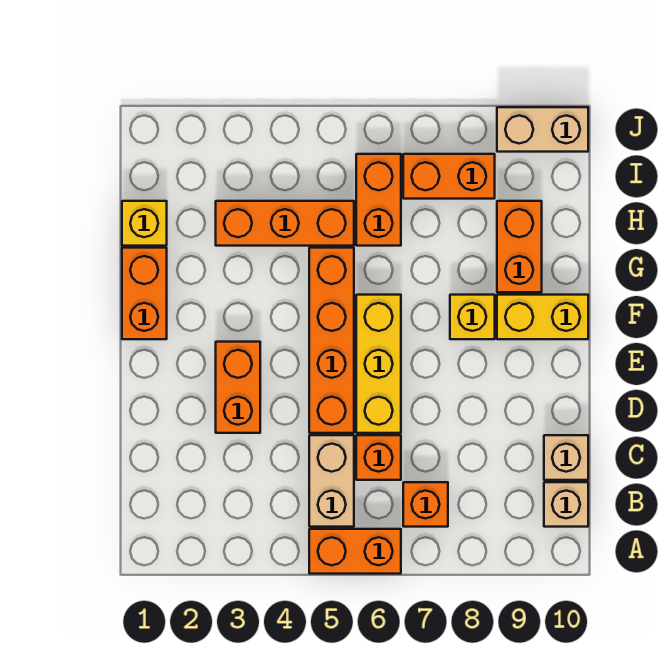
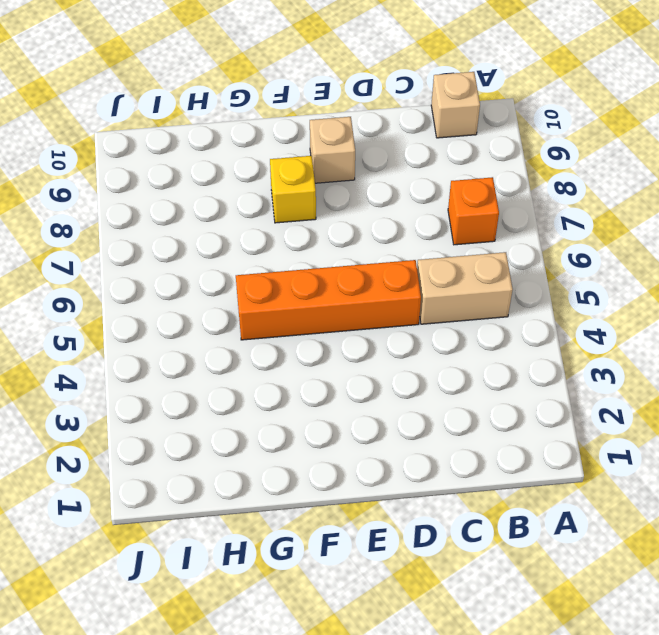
tan brick E9 level 1 -> tan brick C10 level 1
none -> orange brick A5:A6 level 1
none -> orange brick C6 level 1
none -> orange brick D3:E3 level 1

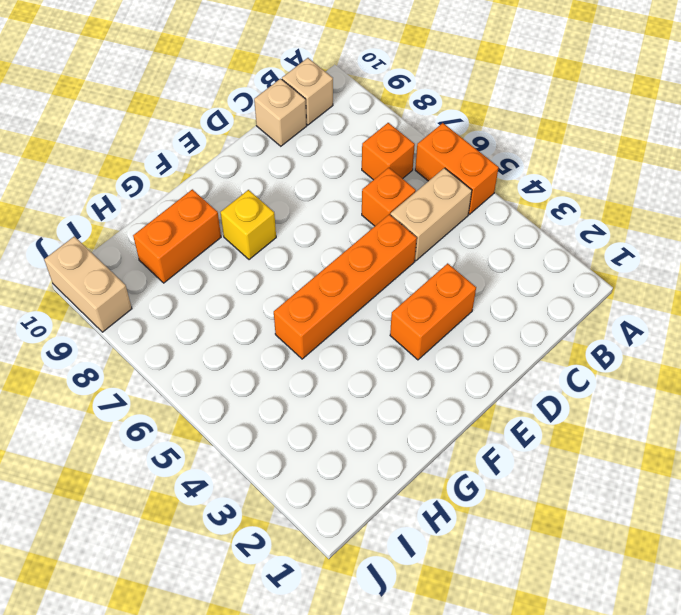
none -> yellow brick D6:F6 level 1
none -> orange brick F1:G1 level 1
none -> yellow brick F9:F10 level 1

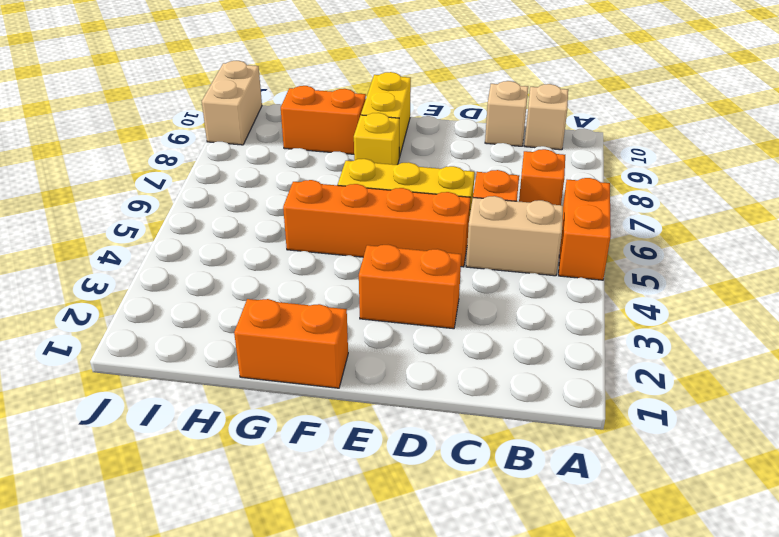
none -> yellow brick H1 level 1
none -> orange brick H3:H5 level 1
none -> orange brick H6:I6 level 1

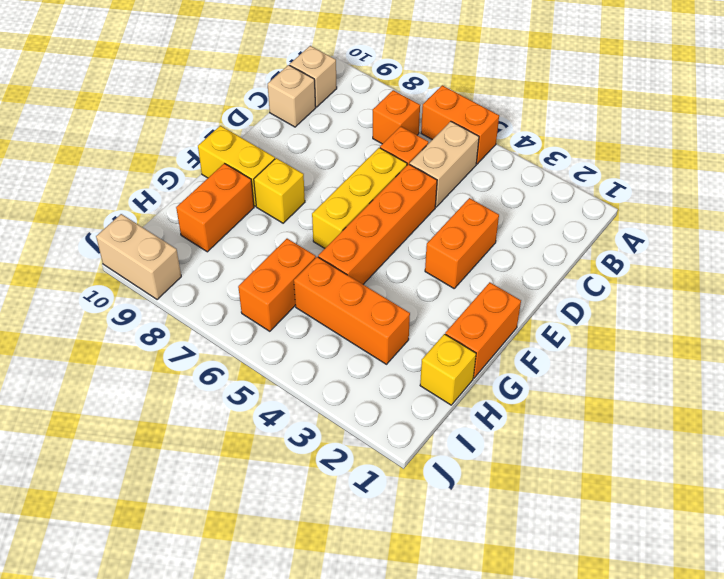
none -> orange brick I7:I8 level 1

